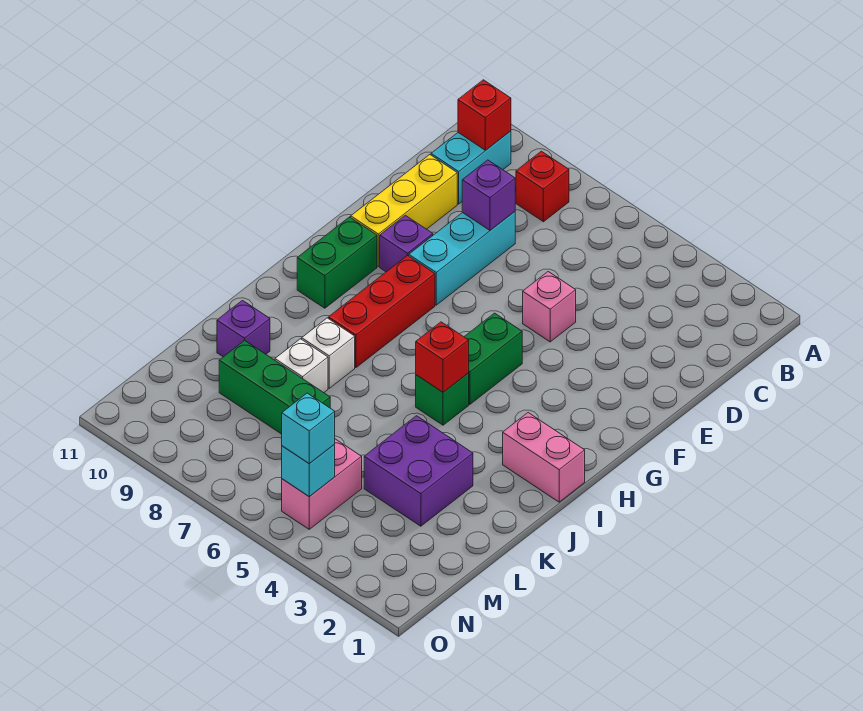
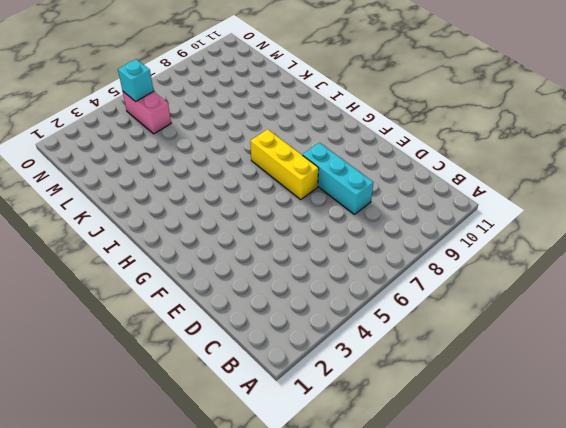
yellow brick F7:H7 level 1 -> yellow brick D10:F10 level 1
none -> red brick B8 level 1
none -> cyan brick B10:C10 level 1
none -> pink brick E5 level 1

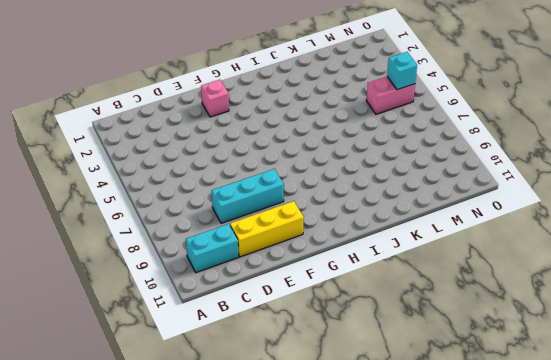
pink brick F2 level 1 -> pink brick E5 level 1
none -> red brick B8 level 1
none -> purple brick F9 level 1
none -> green brick G5:H5 level 1

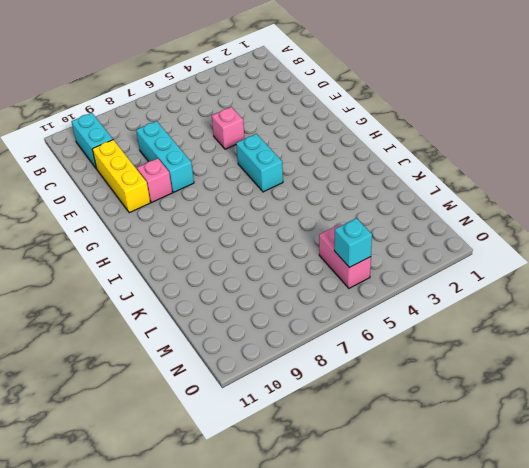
pink brick F9 level 1 -> purple brick F9 level 1
cyan brick G5:H5 level 1 -> green brick G5:H5 level 1
none -> red brick B8 level 1
none -> red brick G8:I8 level 1
none -> green brick G10:H10 level 1

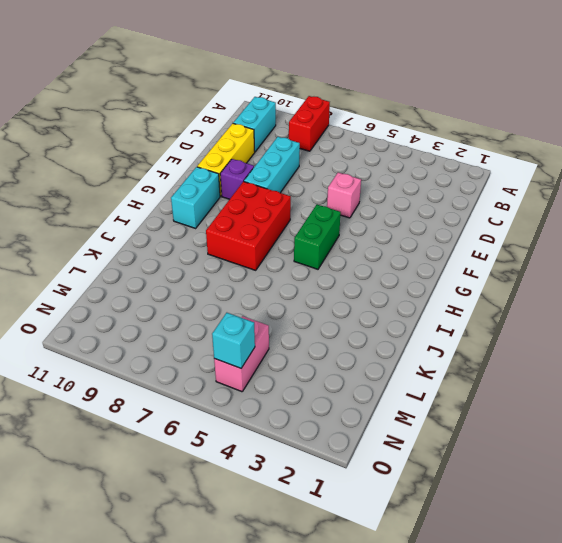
red brick A8:B8 level 1 -> red brick B8 level 1
red brick G7:I8 level 1 -> red brick G8:I8 level 1
cyan brick G10:H10 level 1 -> green brick G10:H10 level 1
none -> pink brick I1:I2 level 1
none -> green brick I5 level 1
none -> white brick J8 level 1

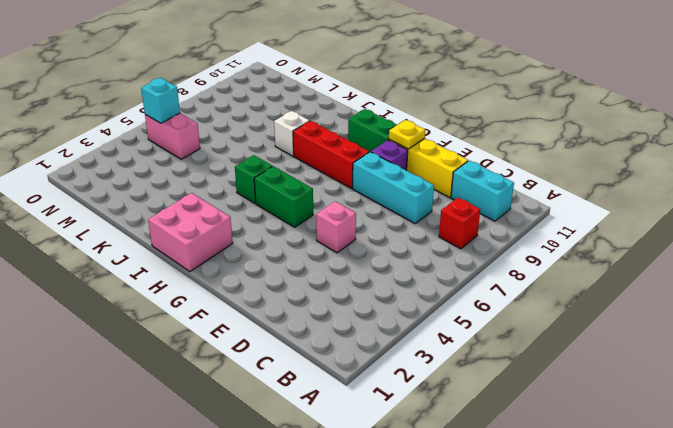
yellow plate F10 level 2 -> none
pink brick H1:I2 level 1 -> pink brick I1:I2 level 1
none -> purple brick K3:L4 level 1
none -> white brick K8 level 1
none -> purple brick K10 level 1

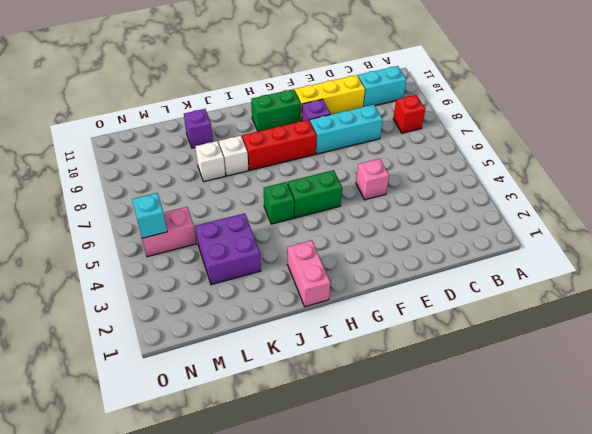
none -> green brick L7:L9 level 1
none -> red brick B10 level 2
none -> purple brick D8 level 2

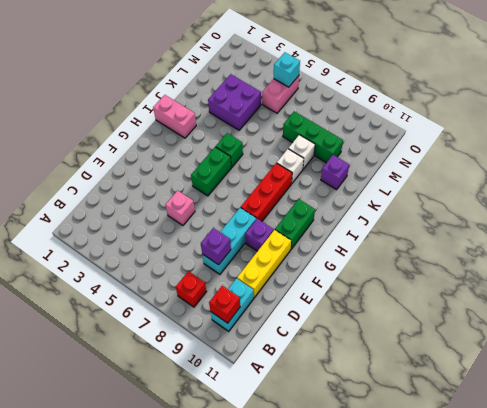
none -> red brick I5 level 2
none -> cyan brick N5 level 3

